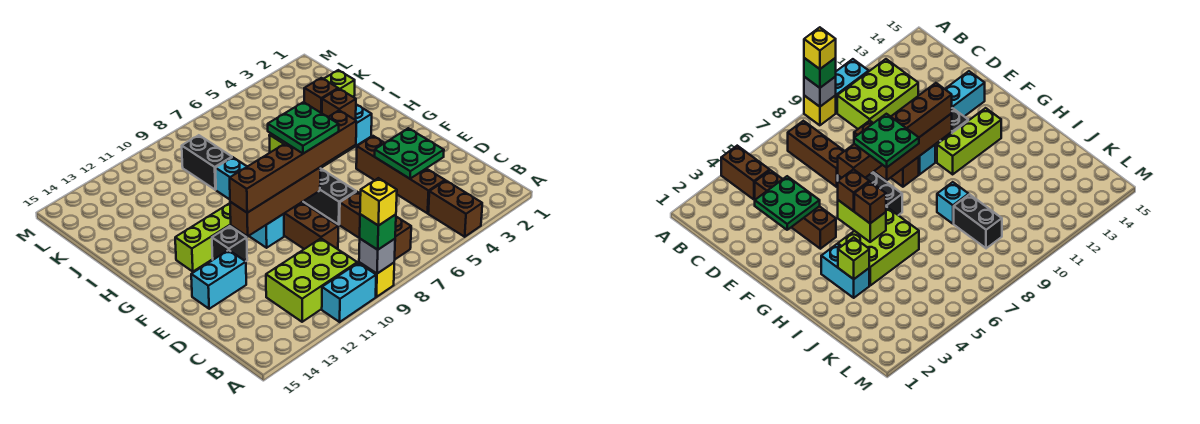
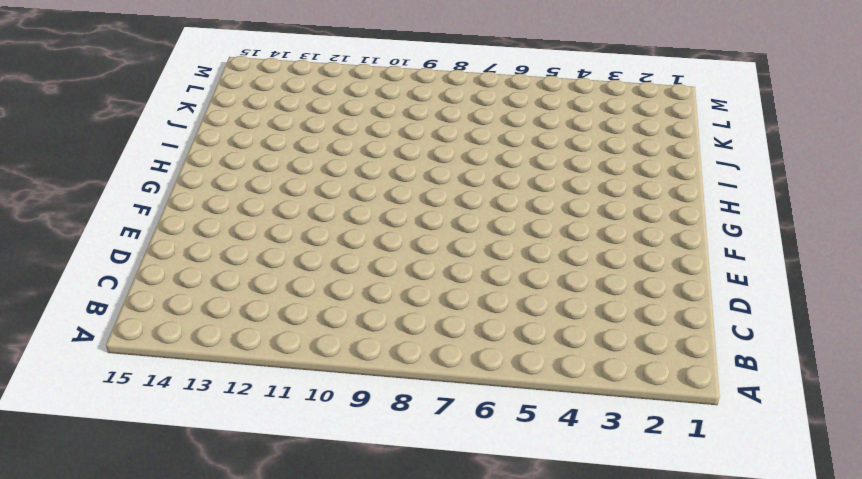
none -> brown brick A4:B4 level 1
none -> yellow brick A9 level 1
none -> cyan brick A10:A11 level 1

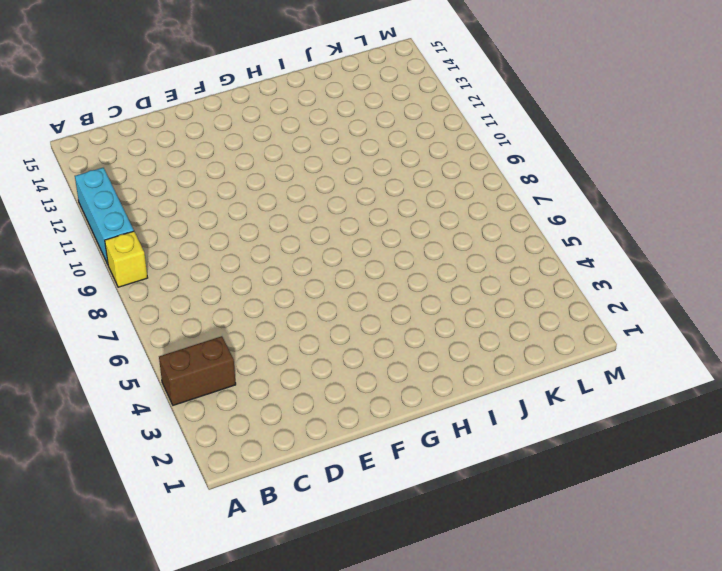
cyan brick A10:A12 level 1 -> cyan brick A10:A11 level 1
none -> brown brick B7:D7 level 1
none -> lime brick B10:C12 level 1
none -> brown brick C4:F4 level 1

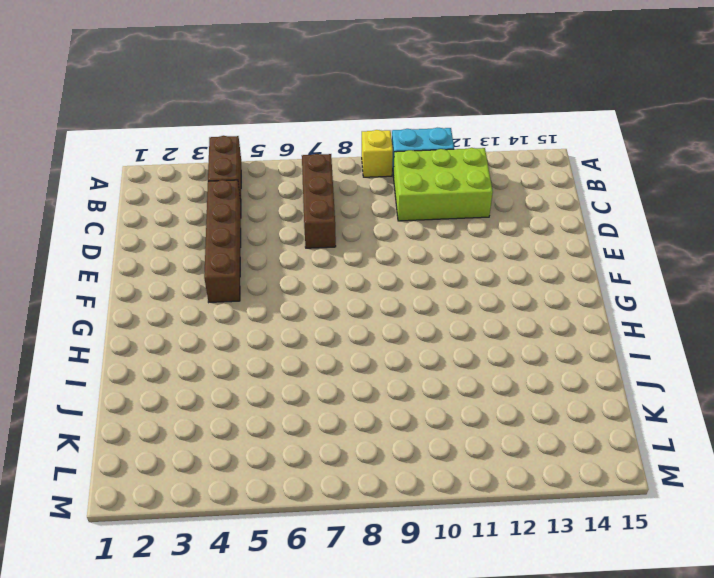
none -> brown brick D9:F9 level 1
none -> black brick E7:G7 level 1
none -> cyan brick E13:E14 level 1

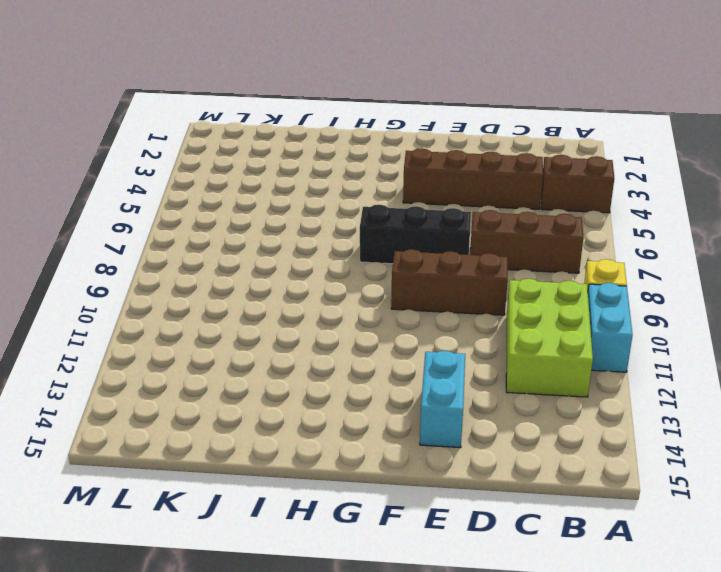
none -> cyan brick F10 level 1
none -> black brick F12 level 1
none -> lime brick G11:G13 level 1

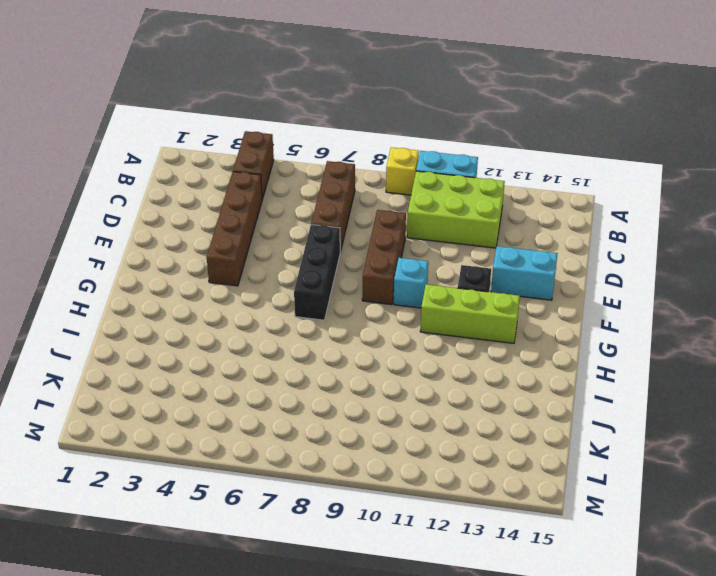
none -> cyan brick H3:I3 level 1
none -> lime brick H4:I6 level 1
none -> cyan brick I9 level 1

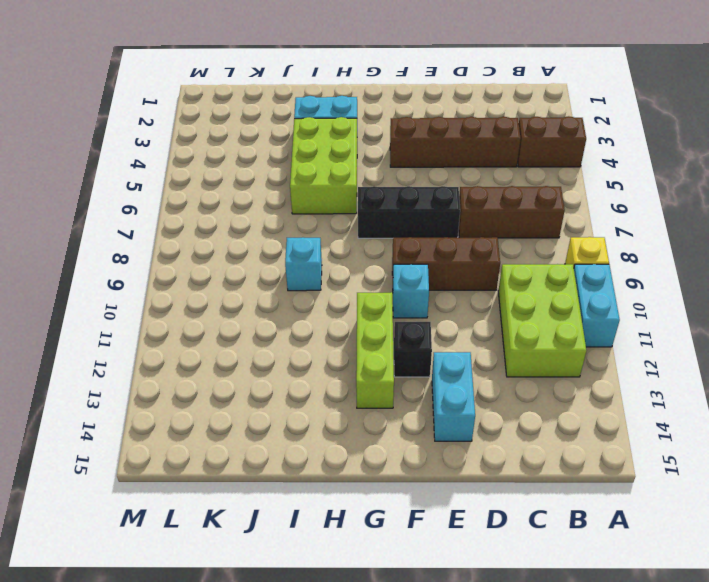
none -> black brick J9:K9 level 1
none -> grey brick A9 level 2
none -> green plate D3:E4 level 2

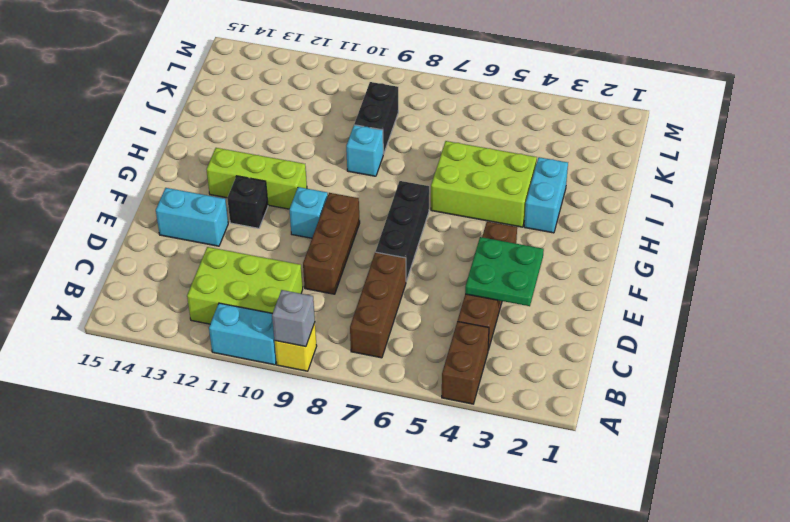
none -> brown brick F8:F11 level 2
none -> lime brick G5:H5 level 2
none -> lime brick I3 level 2

